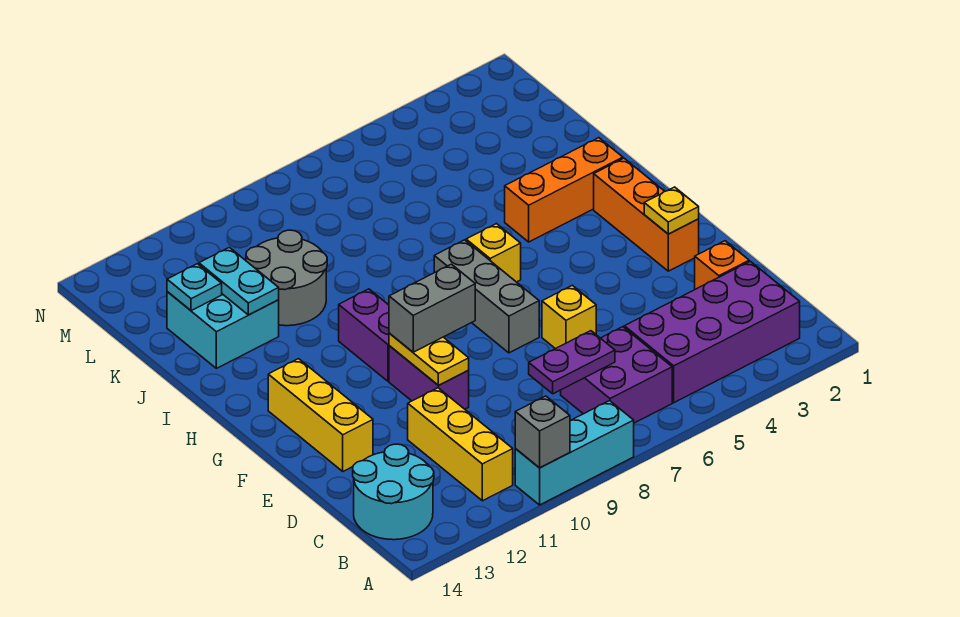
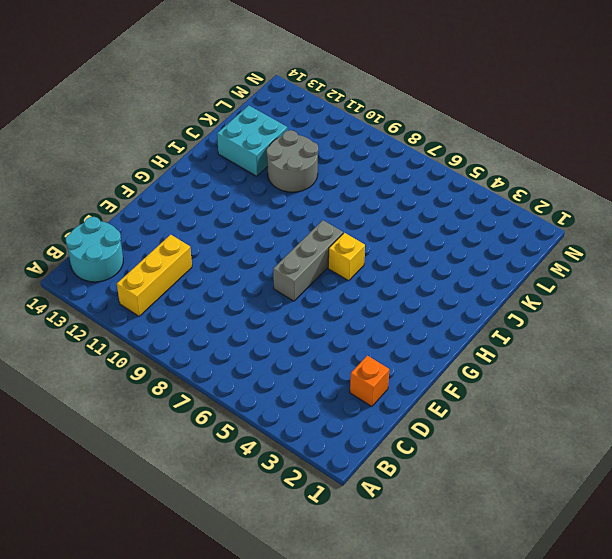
none -> cyan brick A8:A10 level 1
none -> purple brick B2:C5 level 1
none -> purple brick B6:C7 level 1

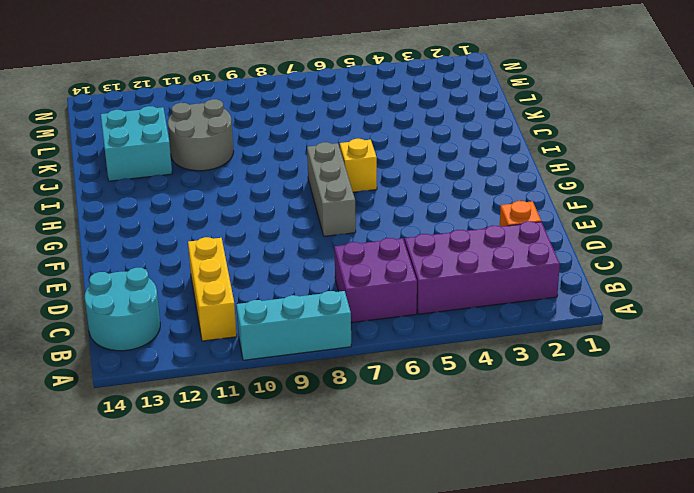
none -> yellow brick E6 level 1
none -> purple brick E10:F10 level 1
none -> yellow brick E13:G13 level 1

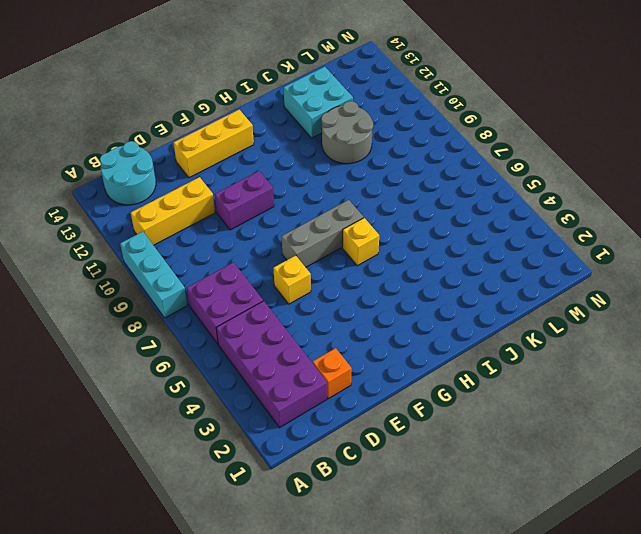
none -> orange brick F2:H2 level 1
none -> purple brick G10:H10 level 1
none -> orange brick I2:I4 level 1

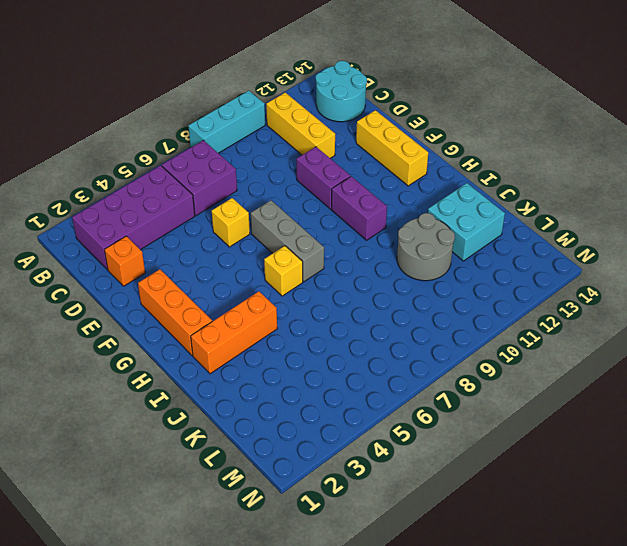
none -> grey brick A10 level 2
none -> purple plate C7:C8 level 2
none -> yellow plate E10:F10 level 2

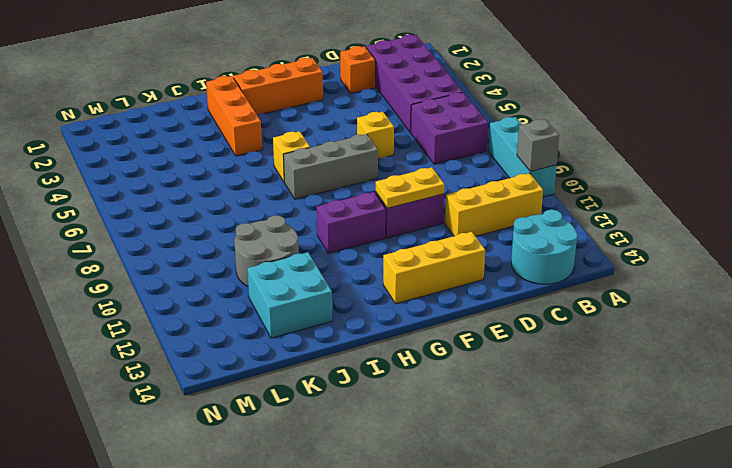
none -> purple plate C7:C8 level 2
none -> yellow plate F2 level 2
none -> cyan plate J12:K12 level 2

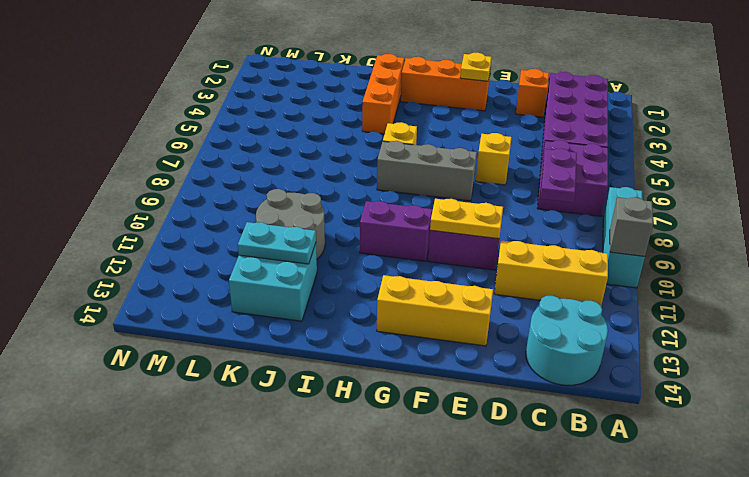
none -> cyan plate K13 level 2
none -> grey brick F9:F10 level 3

